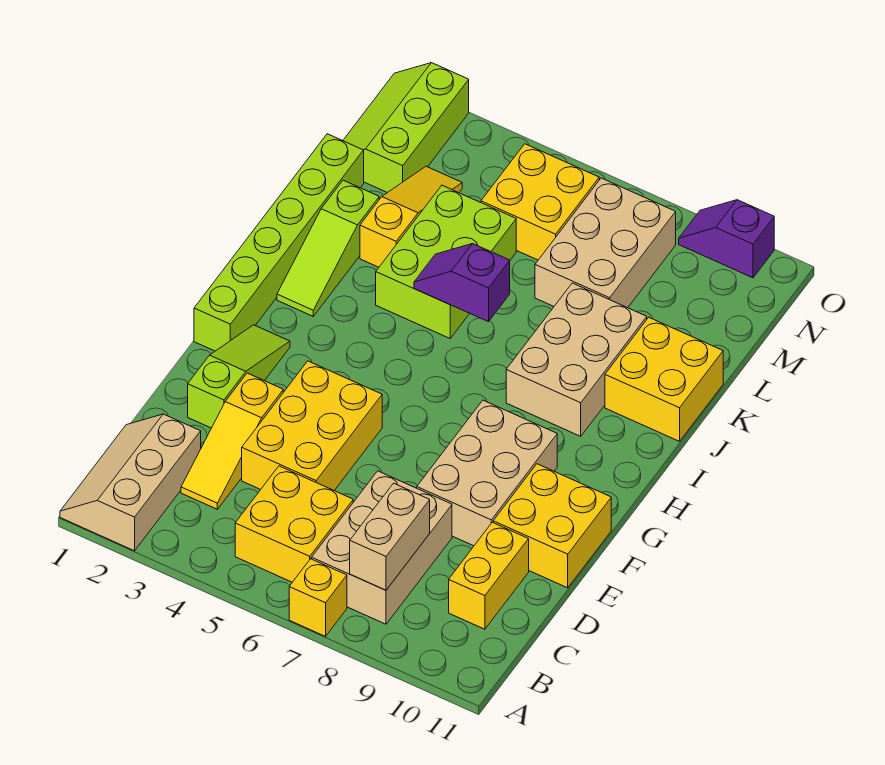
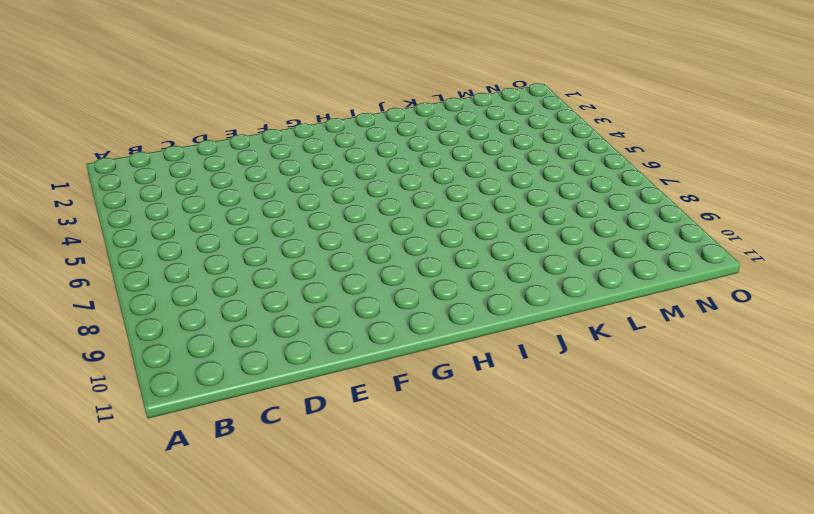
none -> tan slope A1:C2 level 1 top 2
none -> yellow brick A7 level 1
none -> yellow brick B5:C6 level 1

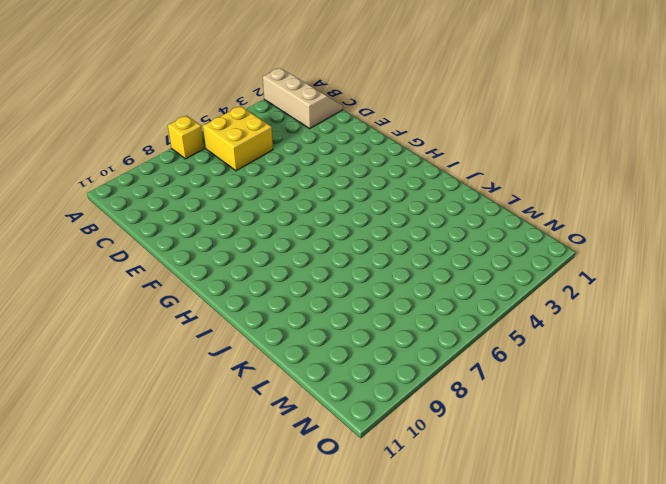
none -> tan brick B7:D8 level 1
none -> yellow slope C3:E3 level 1 top E
none -> yellow brick C10:D10 level 1

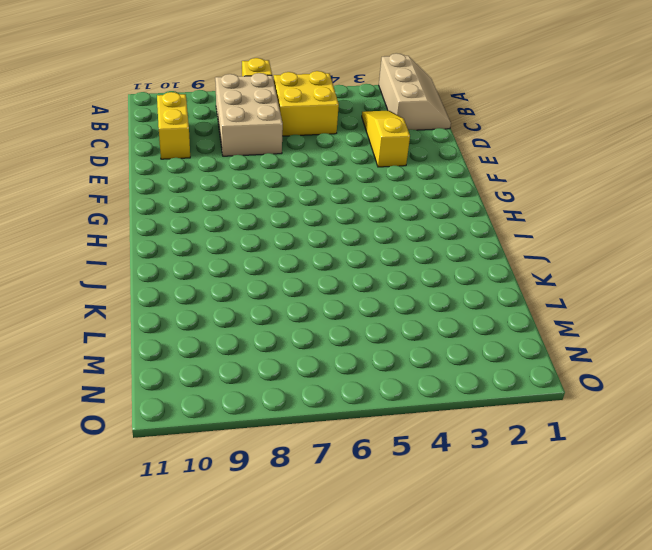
none -> yellow brick D4:F5 level 1
none -> lime slope E2:G2 level 1 top E
none -> tan brick E8:G9 level 1

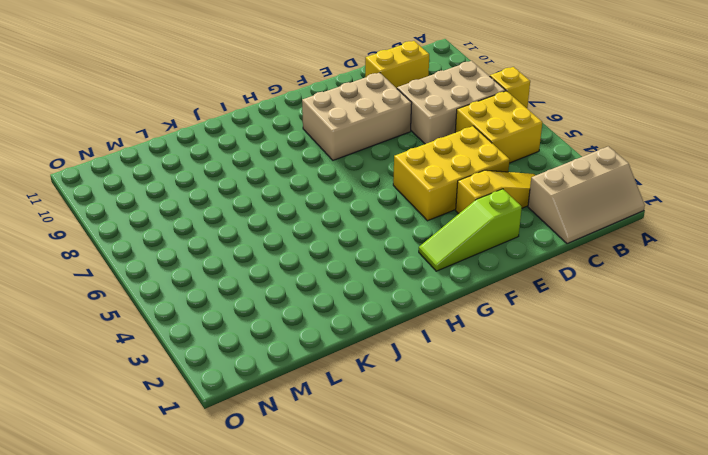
none -> yellow brick E10:F11 level 1
none -> lime brick G1:L1 level 1
none -> lime slope I2:K2 level 1 top K

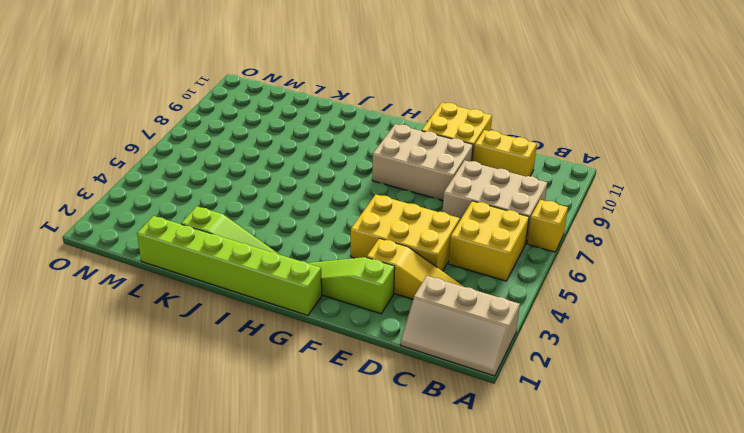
none -> tan brick I8:K9 level 1
none -> lime brick J4:L5 level 1
none -> yellow brick J10:K11 level 1

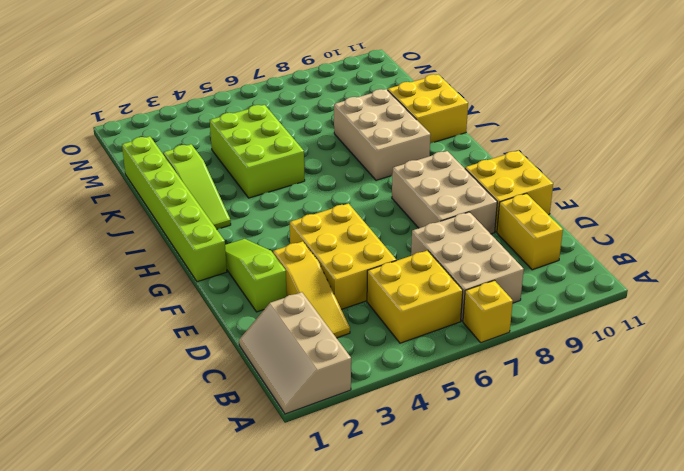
none -> yellow slope K3:M3 level 1 top K
none -> tan brick L7:N8 level 1
none -> lime slope M1:O2 level 1 top 2

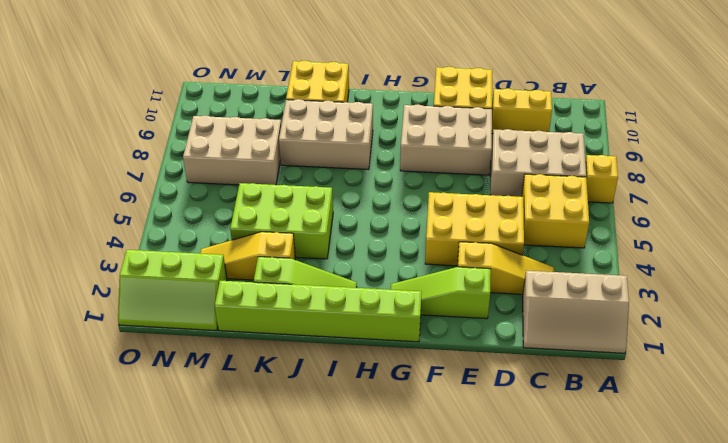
none -> yellow brick M5:N6 level 1
none -> purple slope O9:O10 level 1 top 10
none -> tan brick B8:C8 level 2

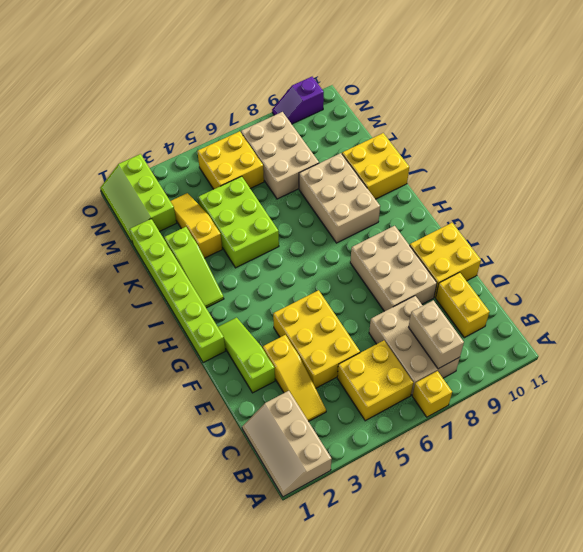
none -> purple slope J5:J6 level 2 top 6

